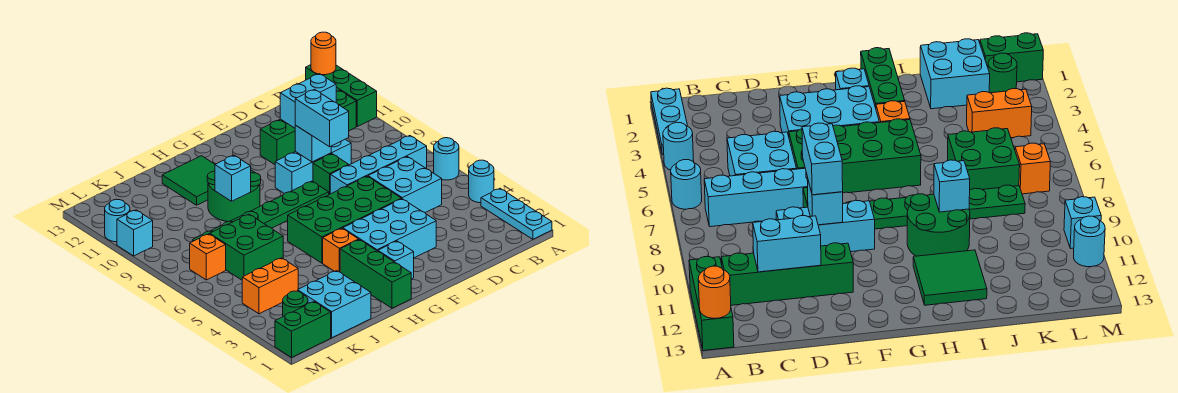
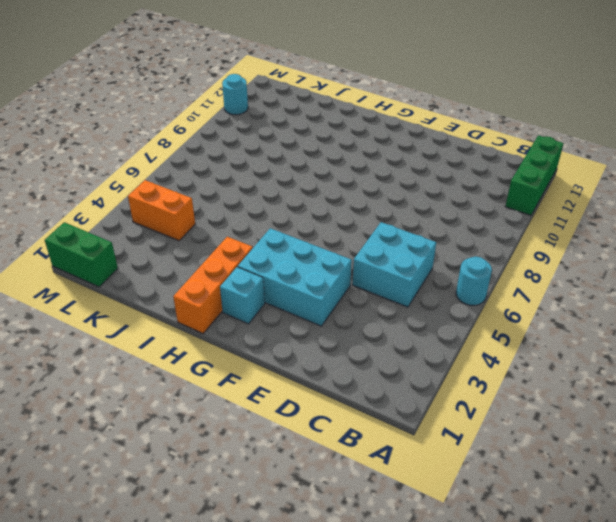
orange brick H1:H3 level 1 -> green brick H1:H3 level 1
none -> cyan plate A1:A3 level 1
none -> cyan round brick A4 level 1
none -> cyan brick B7:E7 level 1
none -> green brick B11:E11 level 1

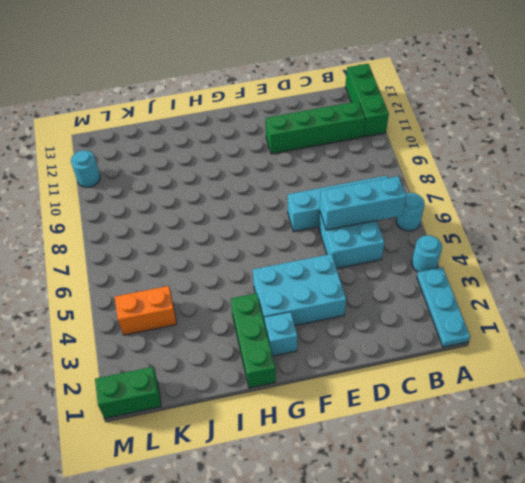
cyan brick B6:D6 level 2 -> cyan brick D9:F9 level 1
none -> green brick E5:H6 level 1
none -> green brick E8 level 1
none -> green plate F8:K8 level 1
none -> orange brick H4 level 1

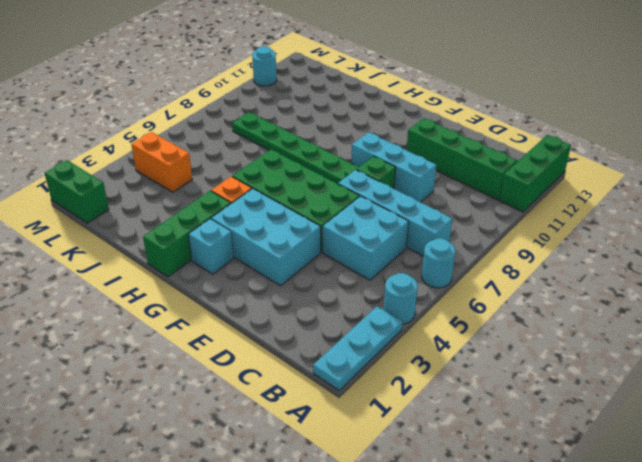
none -> green round brick H9:I10 level 1
none -> green tile H11:I12 level 1
none -> cyan brick J1:K2 level 1
none -> green brick J6:K7 level 1

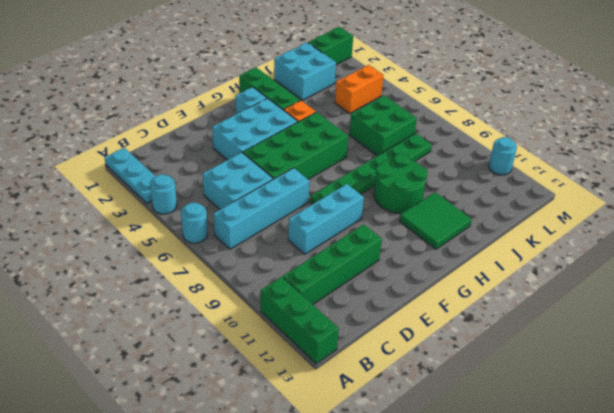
none -> green brick E8 level 1
none -> green round brick L2 level 1
none -> orange brick L7 level 1
none -> cyan brick M10 level 1

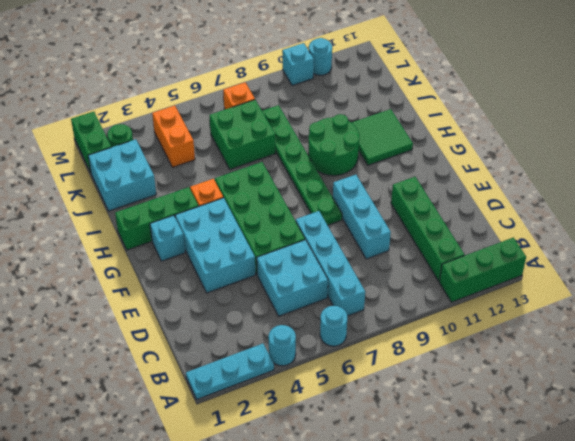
none -> green brick E8 level 1
none -> orange round brick A13 level 2
none -> cyan brick C11:D11 level 2
none -> cyan brick E9 level 2

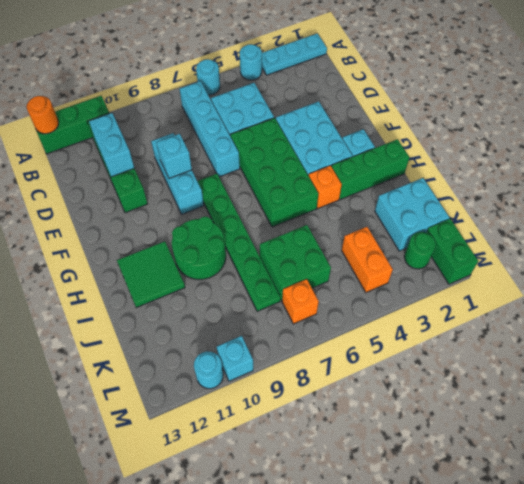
none -> green brick E8 level 1
none -> cyan brick I9 level 2
none -> cyan brick E8:E9 level 3

